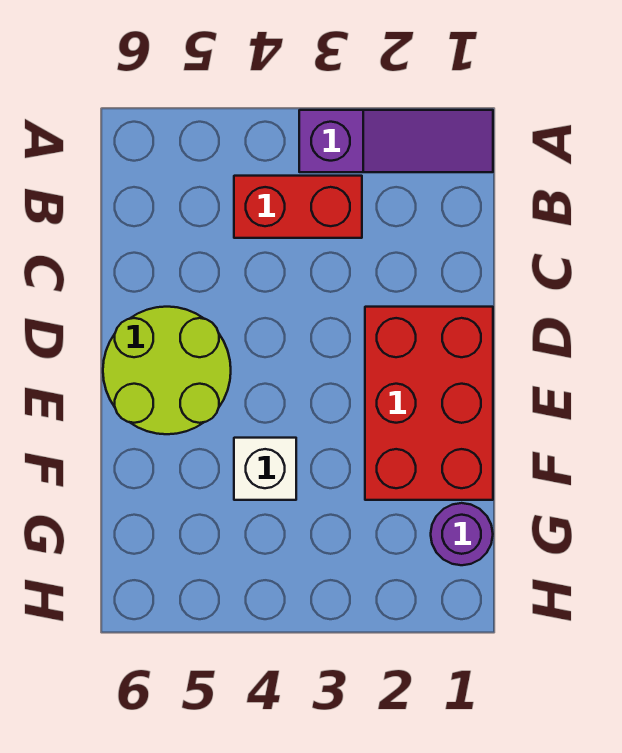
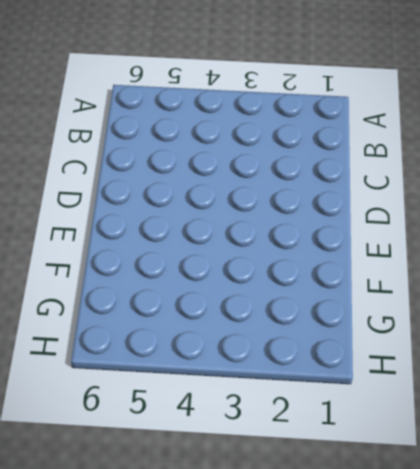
none -> purple slope A1:A3 level 1 top 3
none -> red brick B3:B4 level 1

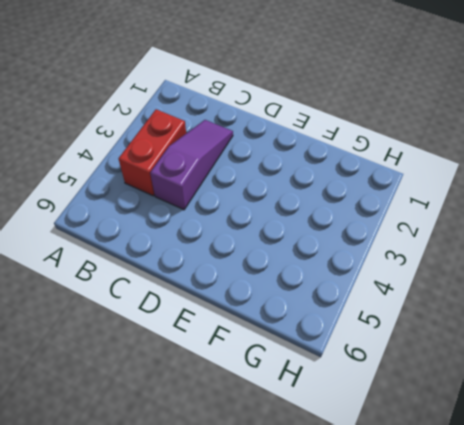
purple slope C2:C4 level 1 top 4 -> purple slope A1:A3 level 1 top 3
none -> red brick D1:F2 level 1
none -> lime round brick D5:E6 level 1

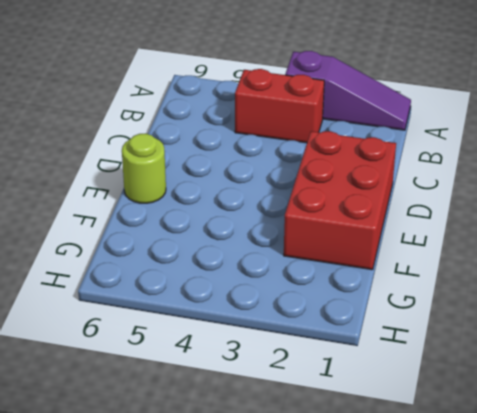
lime round brick E6 level 1 -> lime round brick D5:E6 level 1
none -> white brick F4 level 1
none -> purple round brick G1 level 1

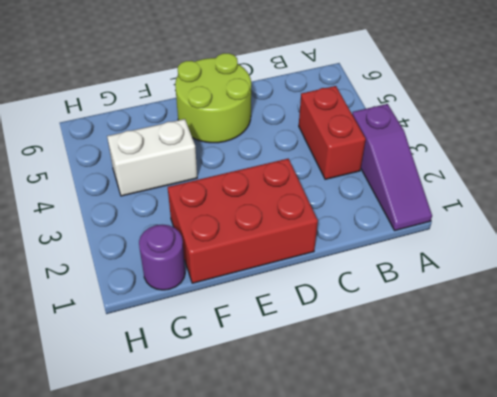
white brick F4:G4 level 1 -> white brick F4 level 1

